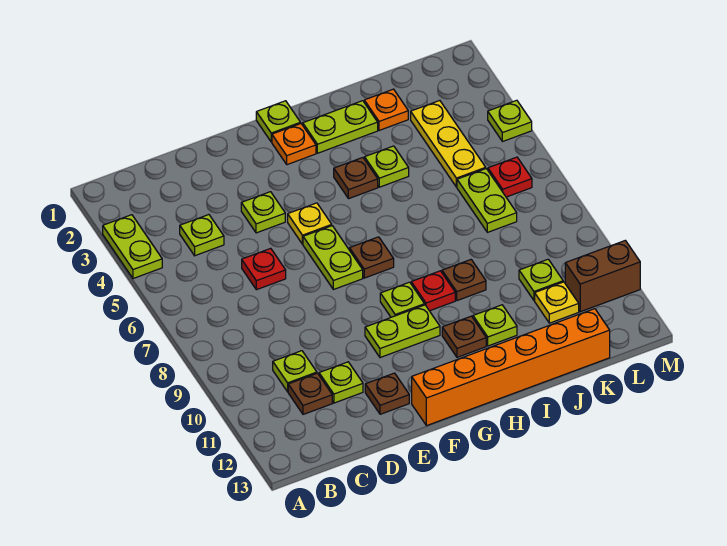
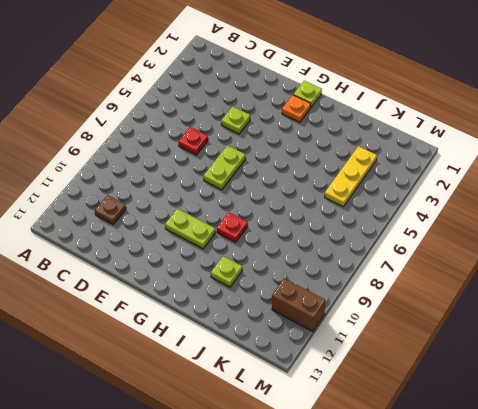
none -> lime plate A3:A4 level 1
none -> lime plate C4 level 1
none -> lime plate C10 level 1
none -> lime plate D11 level 1

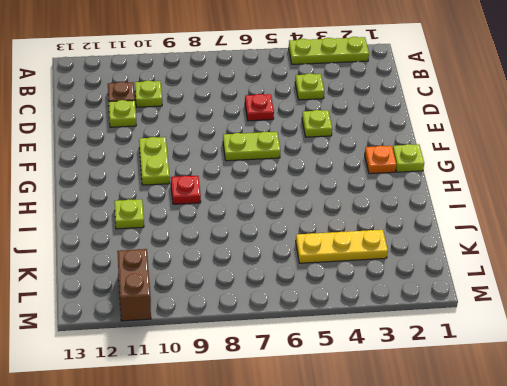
lime plate A2:A4 level 1 -> lime plate A3:A4 level 1
none -> brown plate E12 level 1
none -> yellow plate F5 level 1
none -> orange brick F13:K13 level 1
none -> brown plate G7 level 1

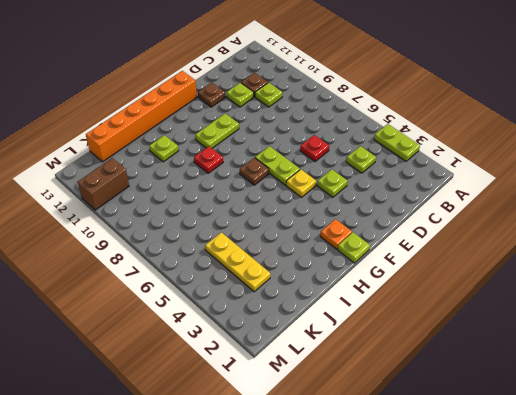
none -> lime plate G9 level 1
none -> lime plate H2:I2 level 1
none -> brown plate H4 level 1
none -> brown plate H11 level 1

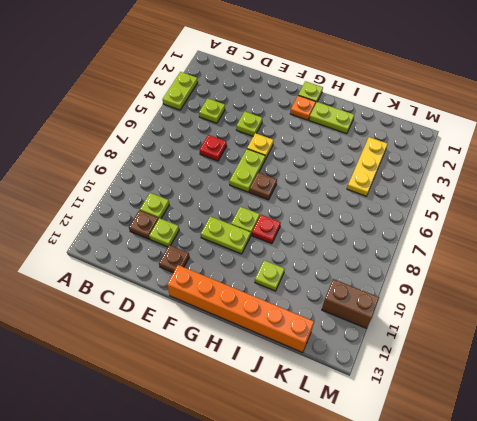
none -> brown plate H4 level 1
none -> brown plate H11 level 1
none -> lime plate I4 level 1
none -> brown plate I9 level 1

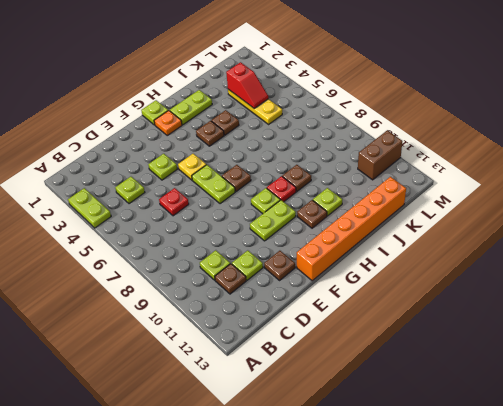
brown plate I4 level 1 -> lime plate I4 level 1
red slope K3:K4 level 2 top 3 -> none
none -> orange plate J2 level 1
none -> lime plate K6:K7 level 1
none -> lime plate K10 level 1
none -> yellow plate K11 level 1

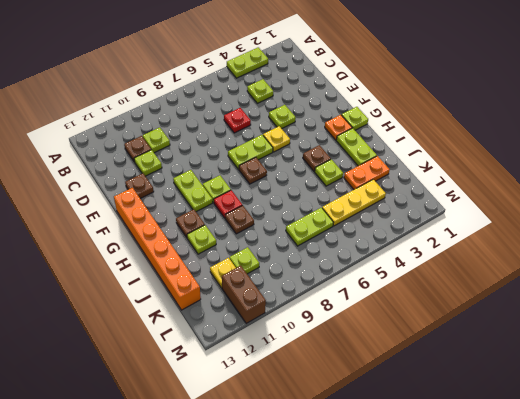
orange plate J2:J3 level 1 -> orange plate J2 level 1
none -> red plate L6 level 1
none -> lime plate M4 level 1

